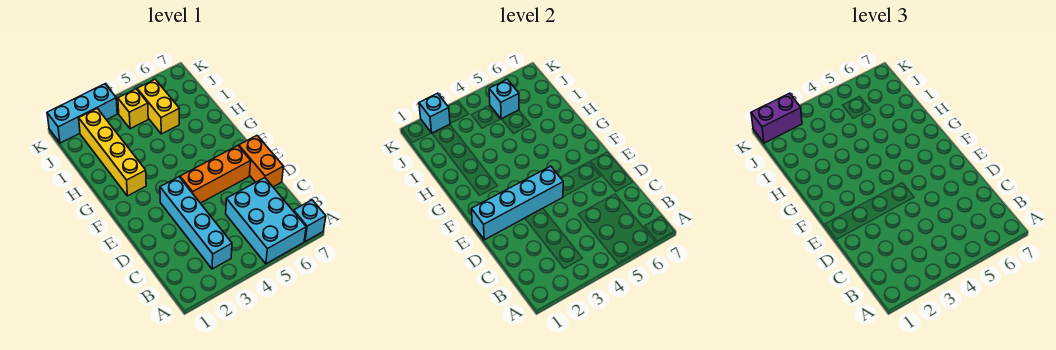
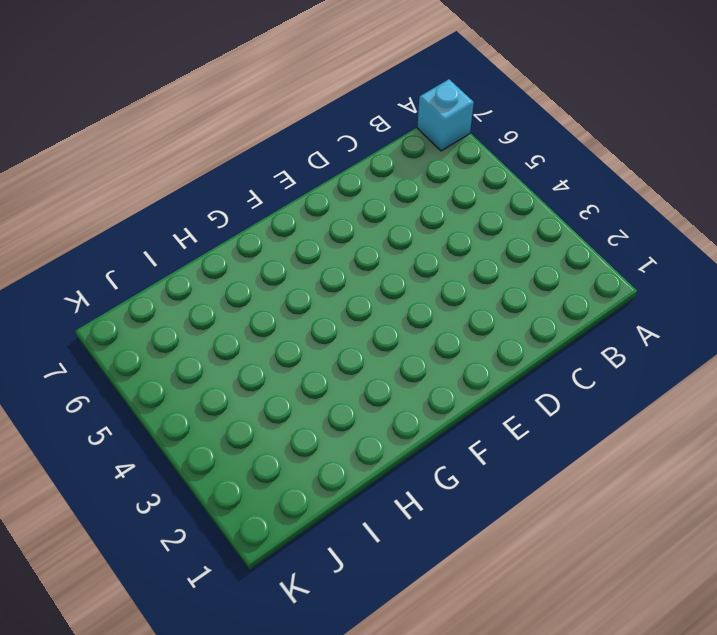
none -> cyan brick A5:C6 level 1
none -> cyan brick B3:E3 level 1
none -> orange brick D7:E7 level 1

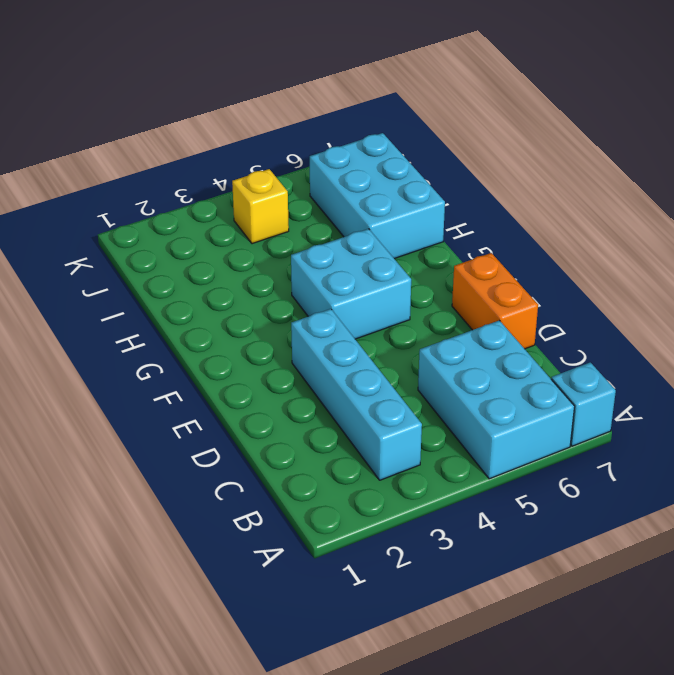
cyan brick F4:G5 level 1 -> none
cyan brick H6:J7 level 1 -> none
none -> orange brick E4:E6 level 1
none -> yellow brick G2:J2 level 1
none -> yellow brick I5:J5 level 1

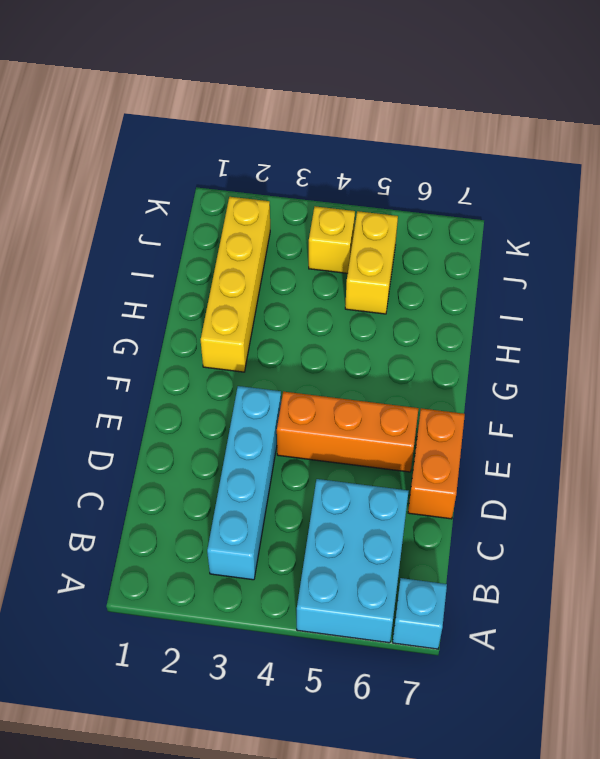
none -> cyan brick K1:K3 level 1
none -> cyan brick E1:E4 level 2
none -> cyan brick J5 level 2

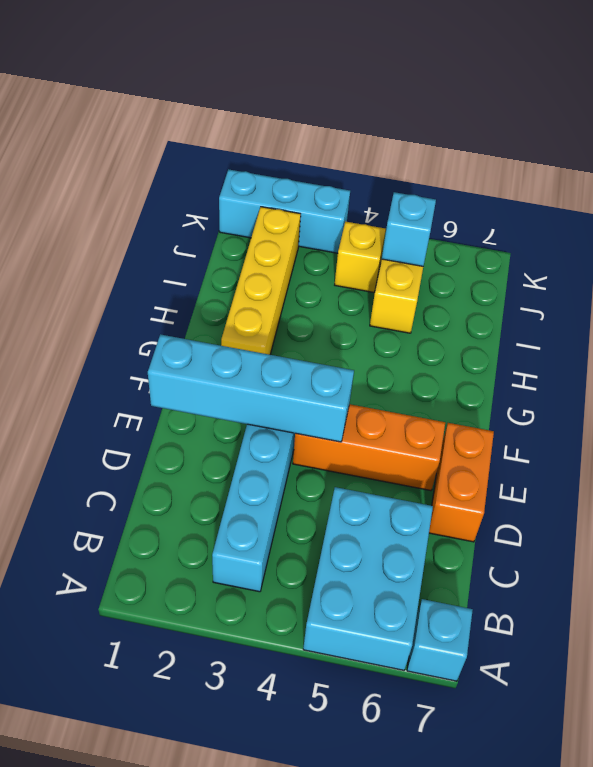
none -> cyan brick K2 level 2
none -> purple brick K1:K2 level 3

